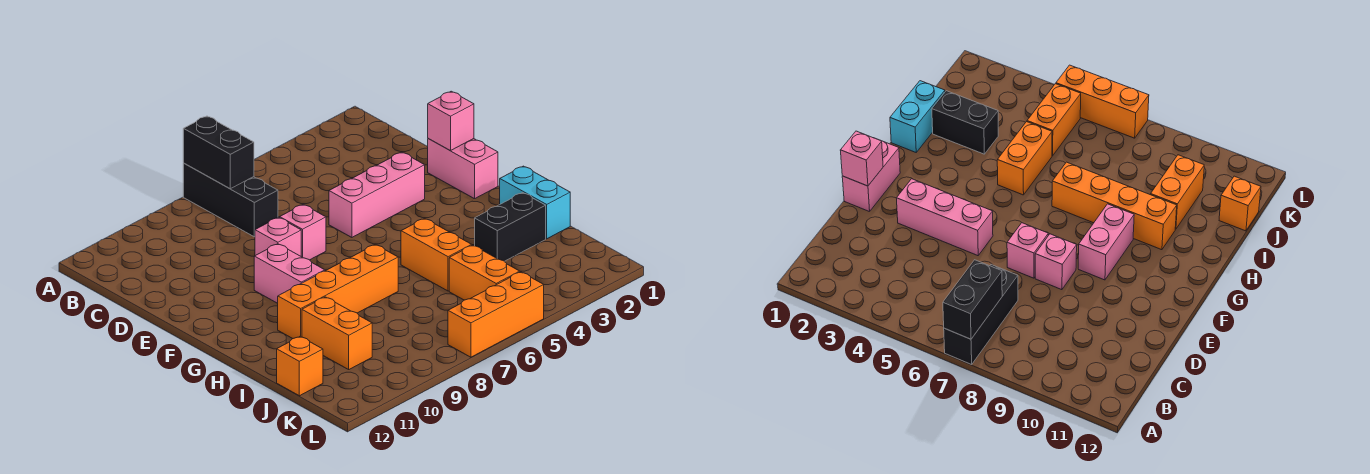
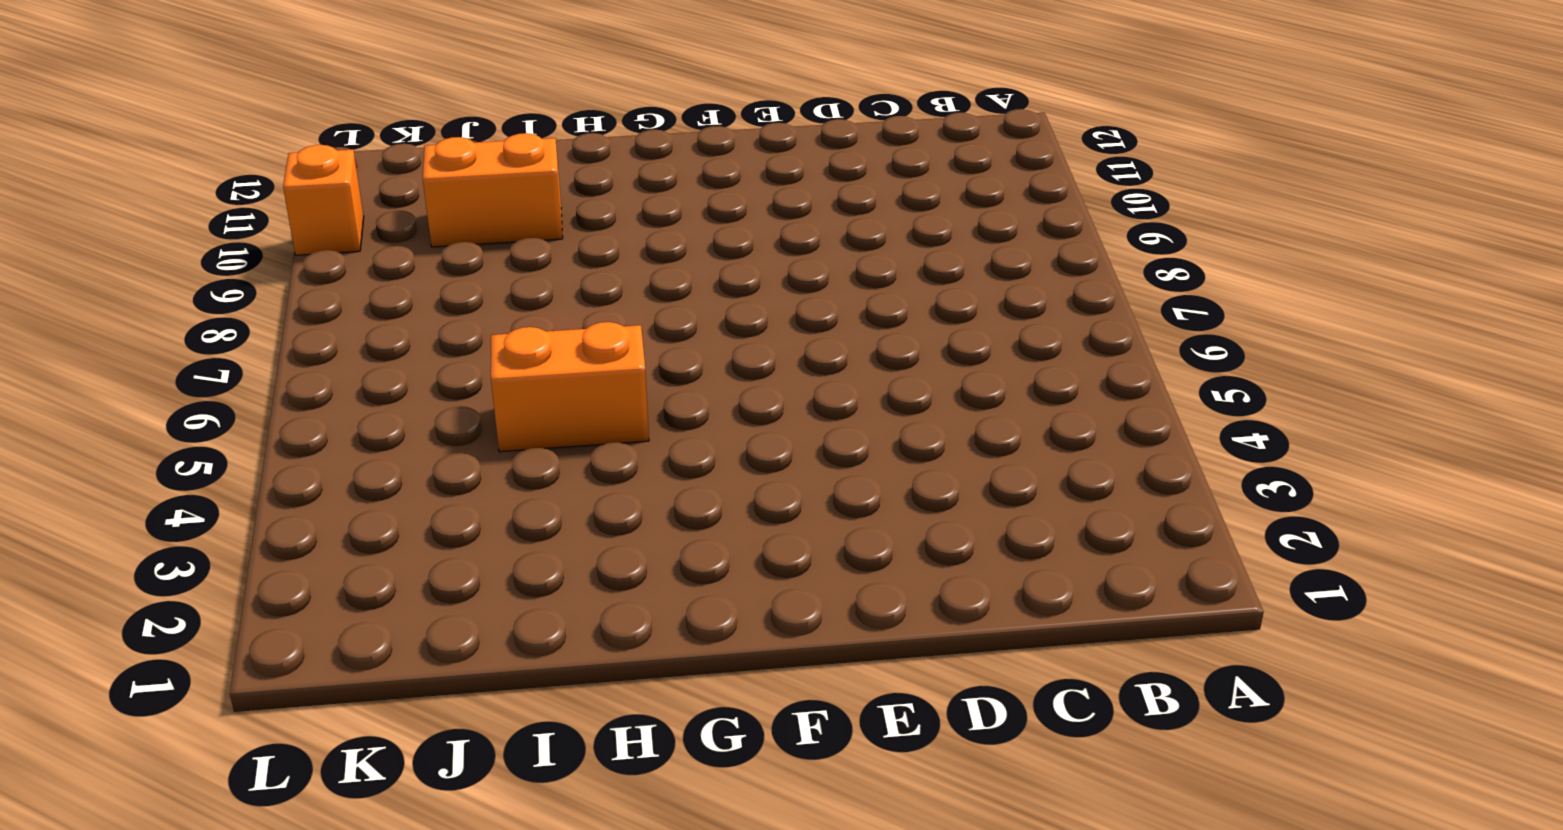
orange brick L10 level 1 -> orange brick J12 level 1
none -> black brick A7:C7 level 1
none -> pink brick E1:F1 level 1
none -> pink brick E3:E5 level 1

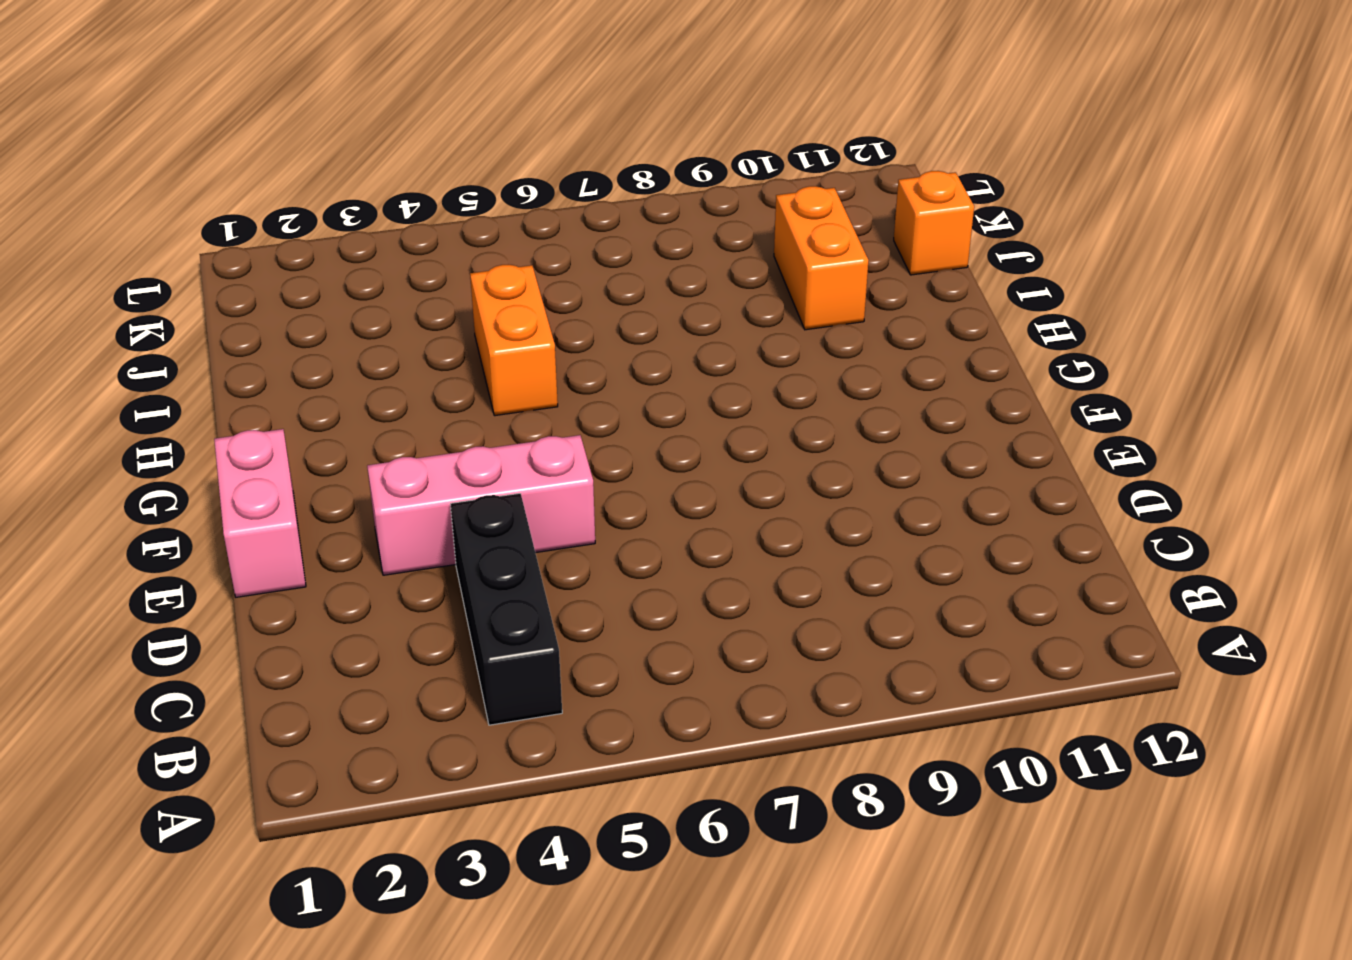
black brick B4:D4 level 1 -> black brick A7:C7 level 1
none -> pink brick E7 level 1
none -> pink brick E8 level 1
none -> pink brick F9:G9 level 1

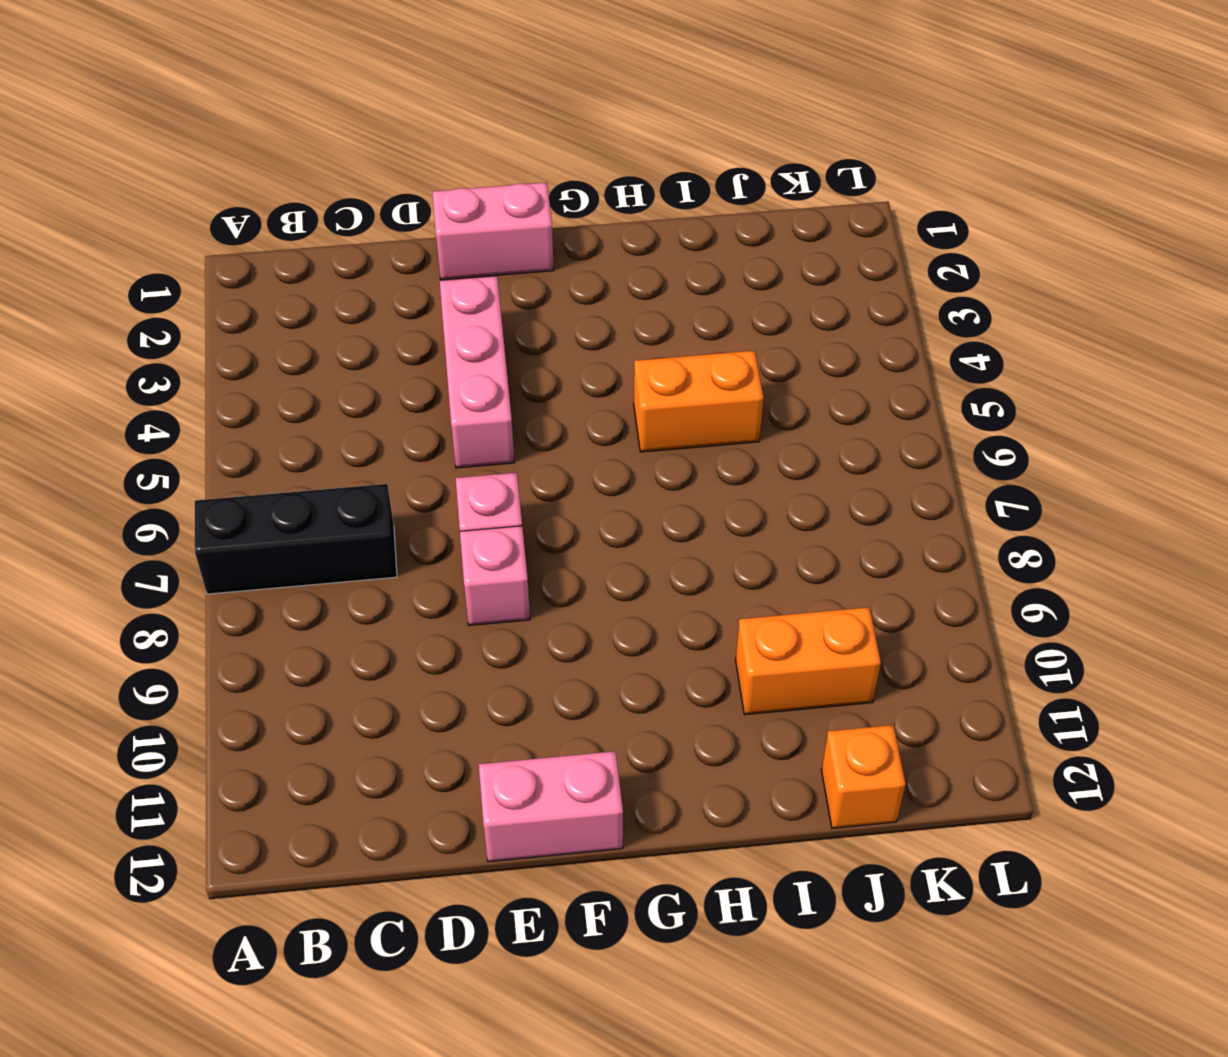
pink brick E12:F12 level 1 -> pink brick F9:G9 level 1
none -> cyan brick H1:I1 level 1
none -> orange brick H7:H10 level 1
none -> black brick I2:I3 level 1

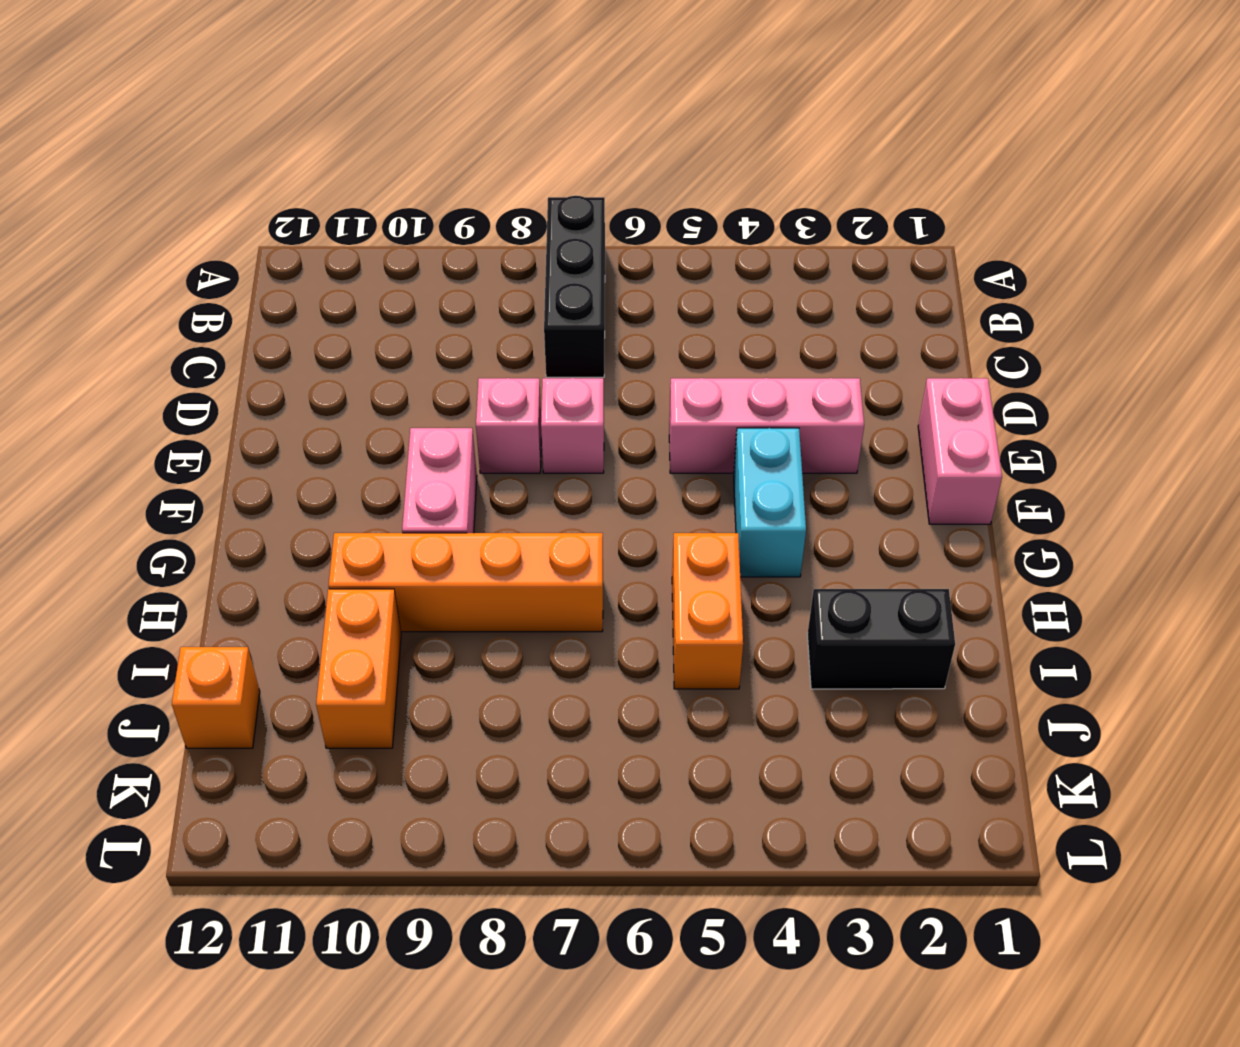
cyan brick F4:G4 level 1 -> cyan brick H1:I1 level 1
none -> orange brick J5:K5 level 1
none -> orange brick L5:L7 level 1
none -> black brick A7:B7 level 2

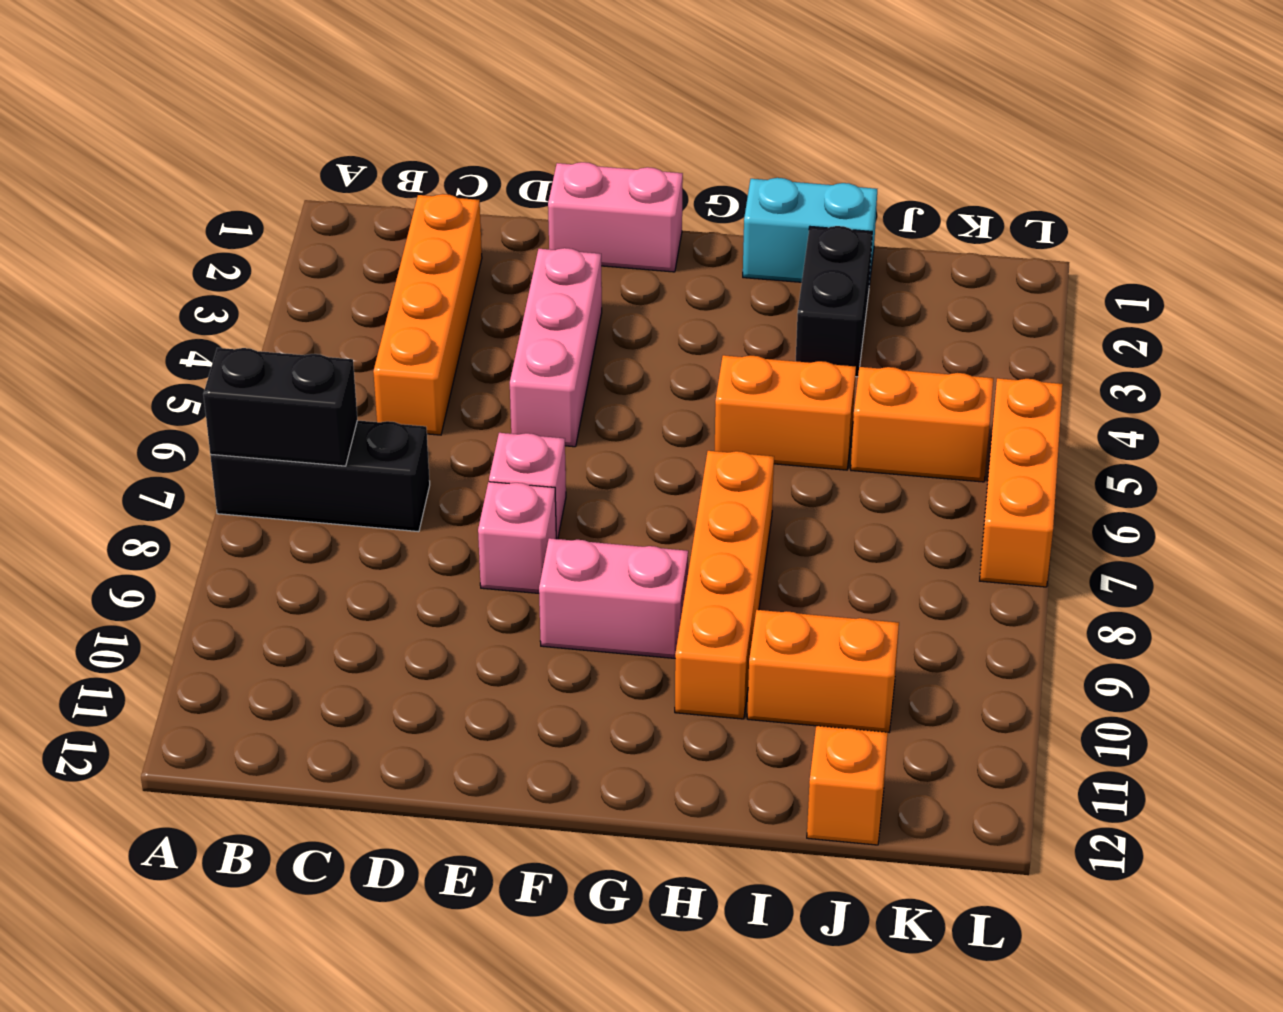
orange brick C2:C5 level 1 -> none
none -> pink brick E1 level 2

